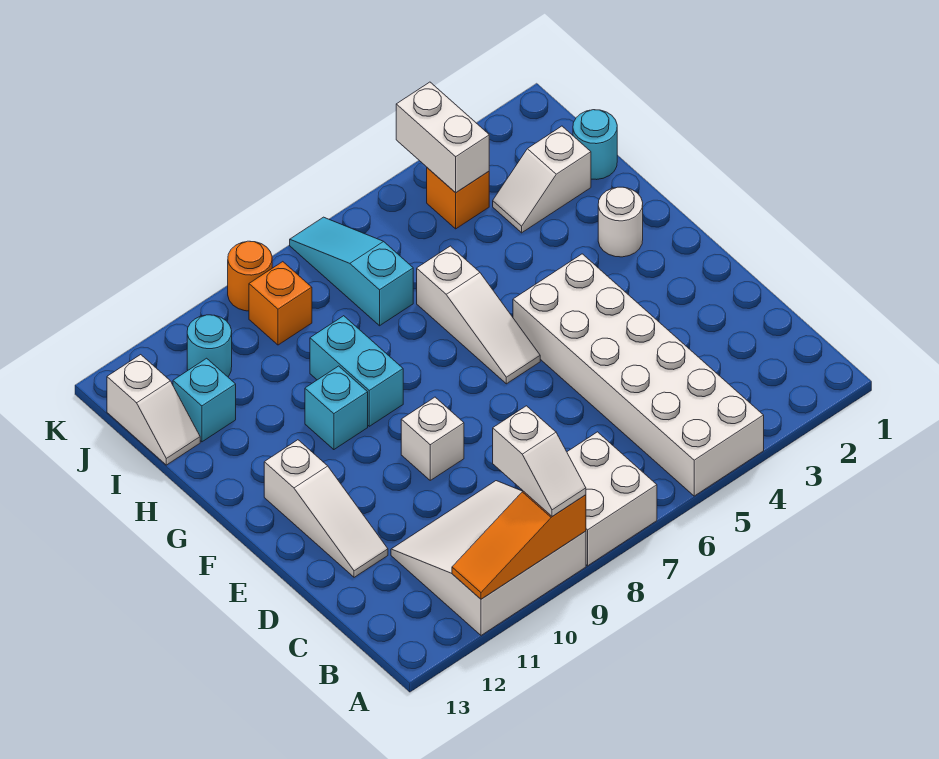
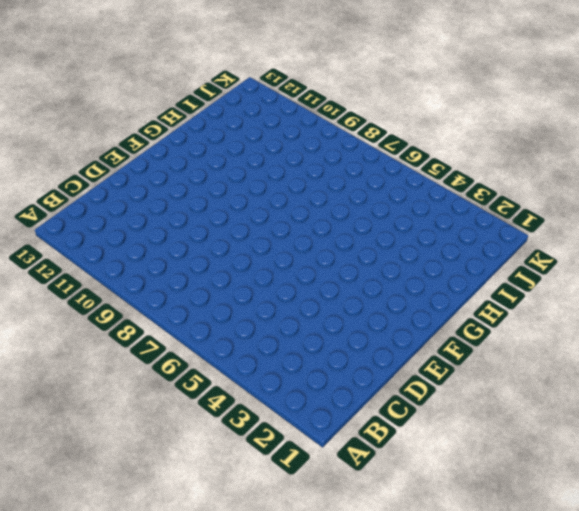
none -> white brick A4:F5 level 1
none -> white brick A7:B8 level 1
none -> white slope A9:C11 level 1 top A

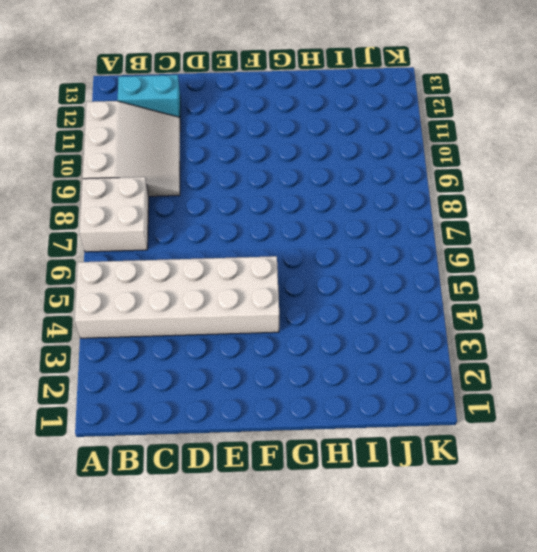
cyan brick B12:C12 level 1 -> cyan brick G9:H9 level 1
none -> white slope D12:F12 level 1 top F
none -> white brick E9 level 1
none -> white slope F6:H6 level 1 top H

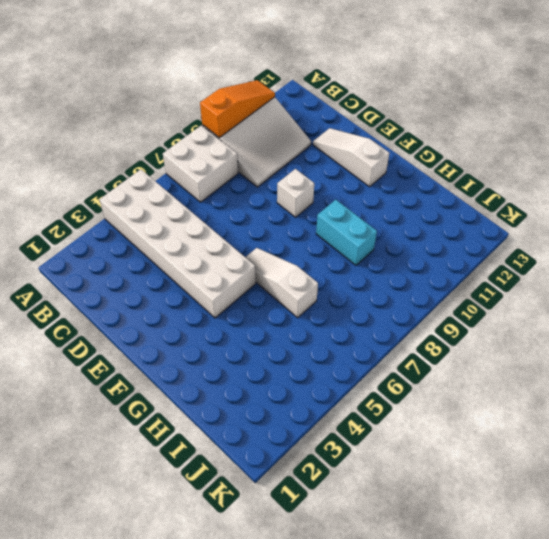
none -> white round brick G2 level 1
none -> cyan brick G10 level 1
none -> cyan round brick I1 level 1

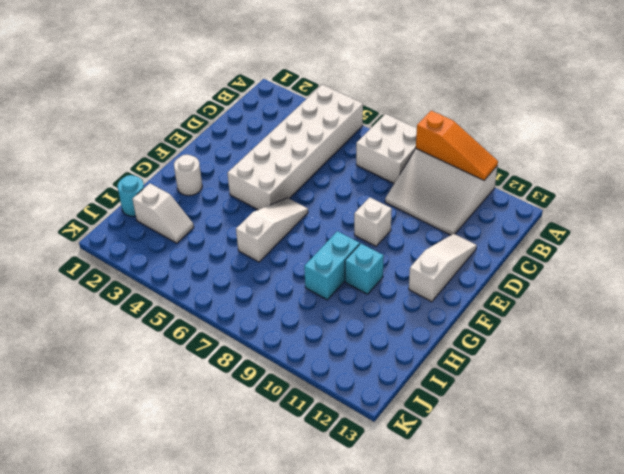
none -> cyan slope I7:K7 level 1 top I
none -> cyan brick I12 level 1
none -> white slope I13:J13 level 1 top J

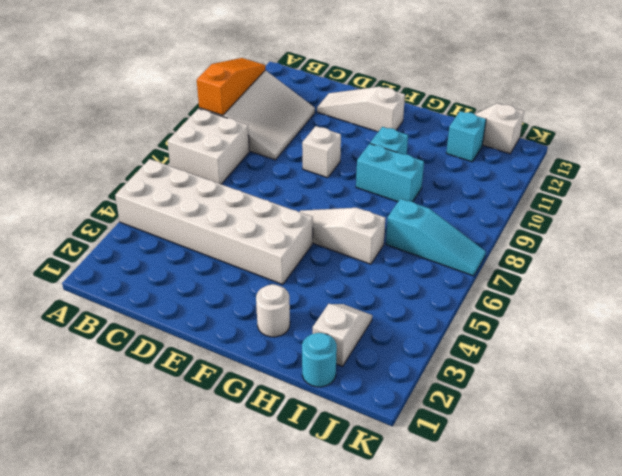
none -> orange brick J4 level 1
none -> orange brick J9 level 1
none -> cyan round brick J11 level 1

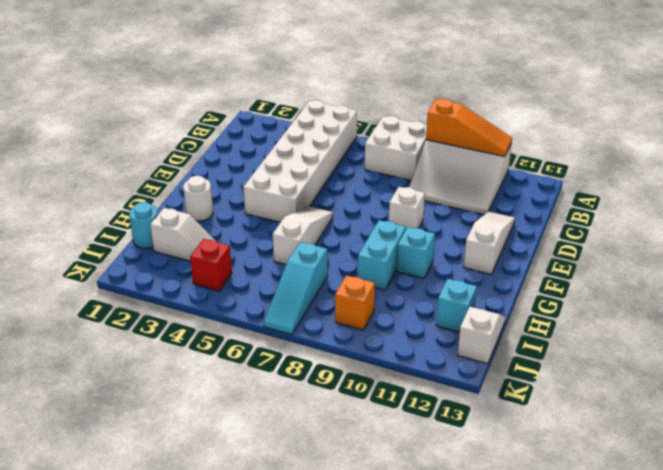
red brick J4 level 1 -> orange brick J4 level 1
none -> cyan round brick J11 level 1
none -> orange round brick K9 level 1
none -> white brick J4:K4 level 2

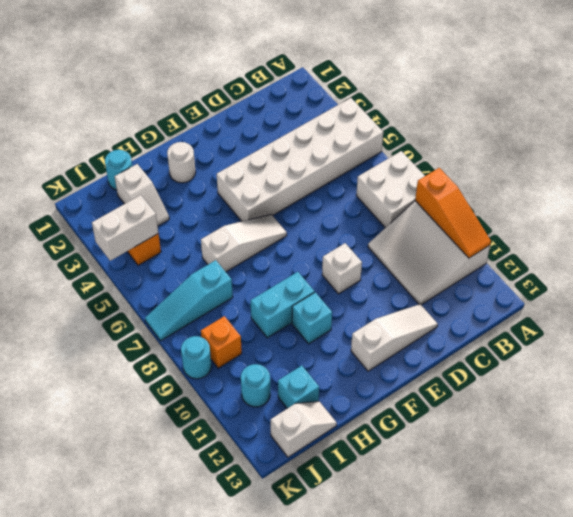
cyan round brick K9 level 1 -> orange round brick K9 level 1
none -> white slope A9:B9 level 3 top B

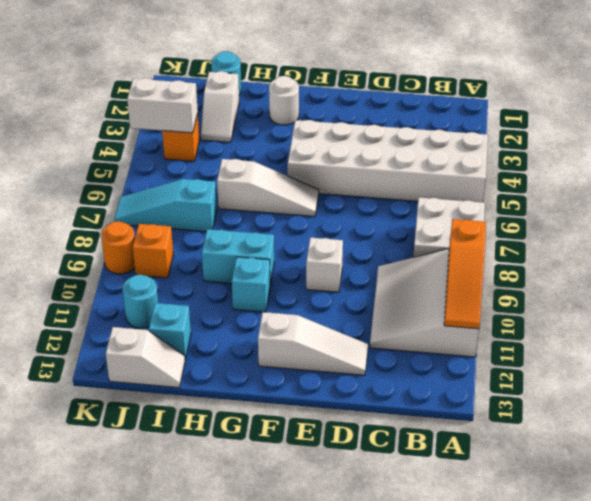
none -> white slope A9:B9 level 3 top B

